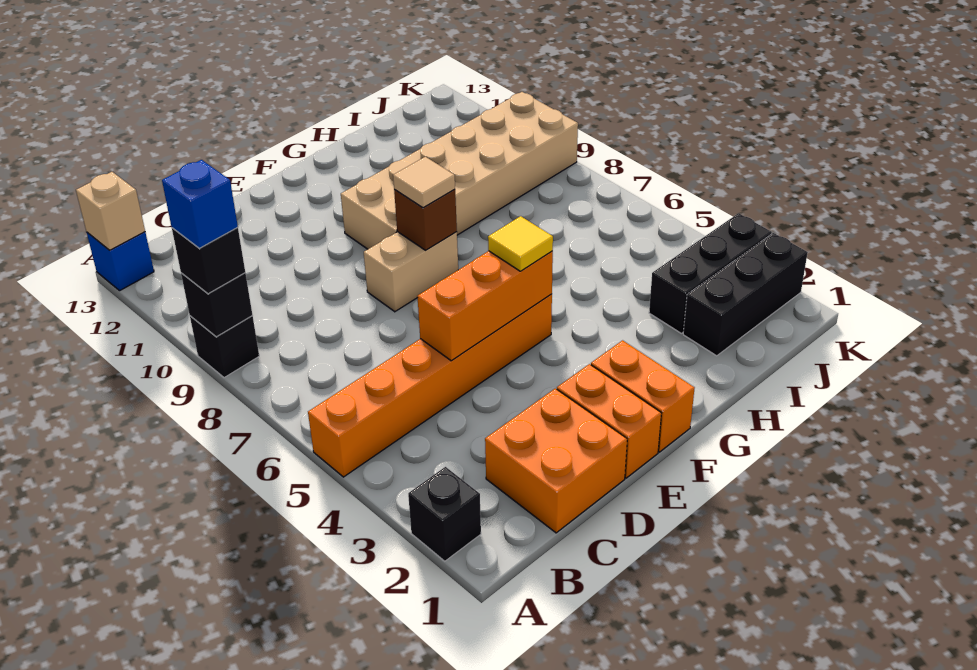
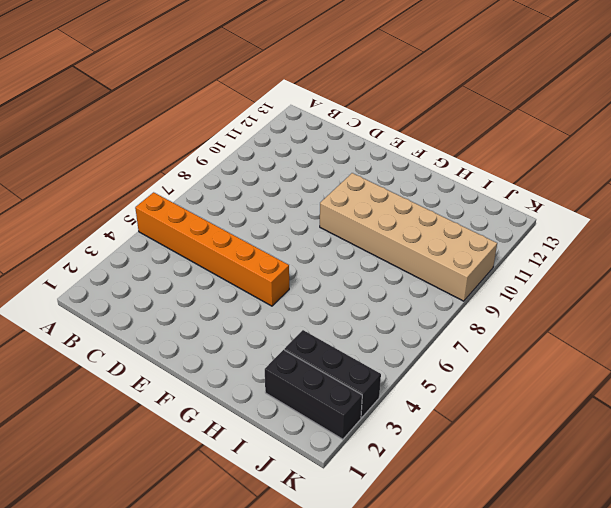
none -> black brick A2 level 1
none -> black brick A9 level 1
none -> blue brick A13 level 1

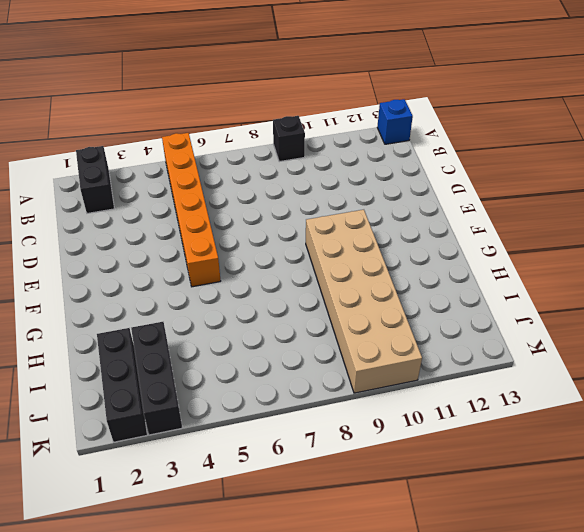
black brick A2:B2 level 1 -> black brick A2 level 1
none -> orange brick C1:D2 level 1
none -> orange brick E1:E2 level 1
none -> tan brick E8:F8 level 1

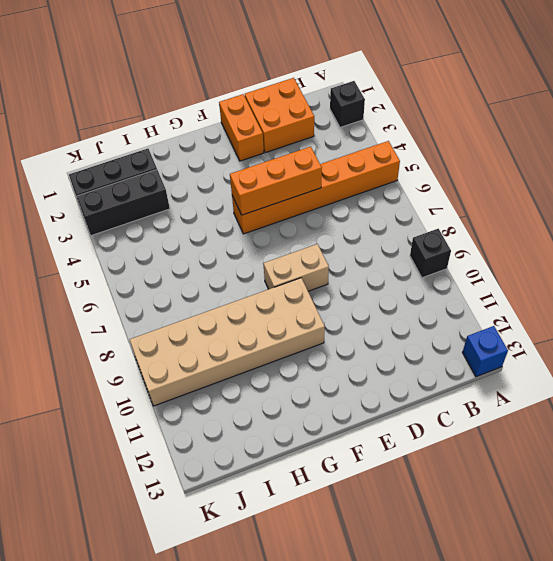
none -> orange brick F1:F2 level 1
none -> black brick A9 level 2
none -> tan brick A13 level 2

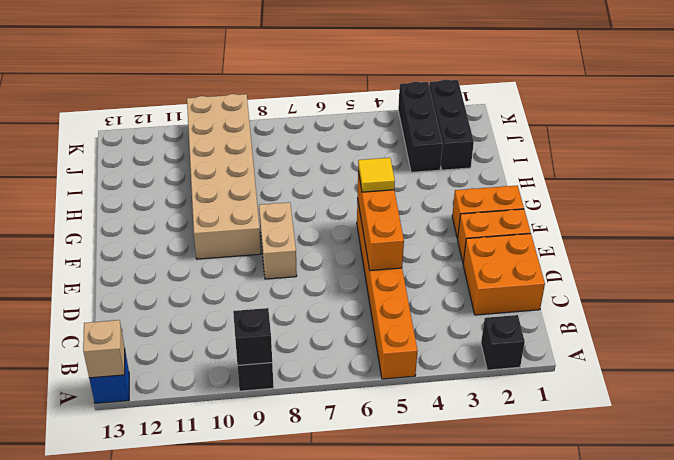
none -> brown brick F8 level 2
none -> black brick A9 level 3
none -> tan tile F8 level 3

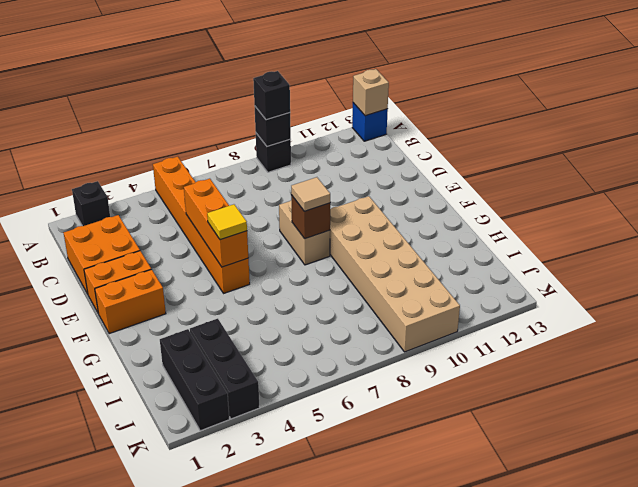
none -> blue brick A9 level 4

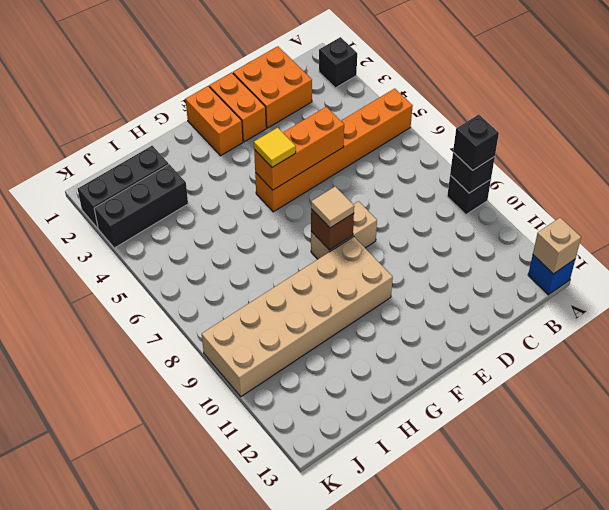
none -> blue brick A9 level 4

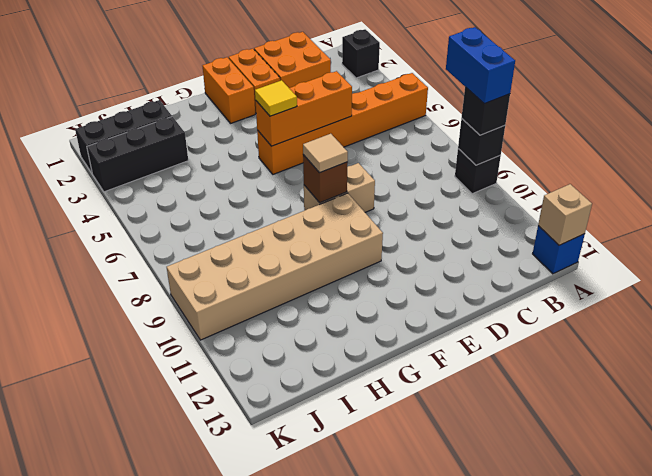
blue brick A8:A9 level 4 -> blue brick A9 level 4

